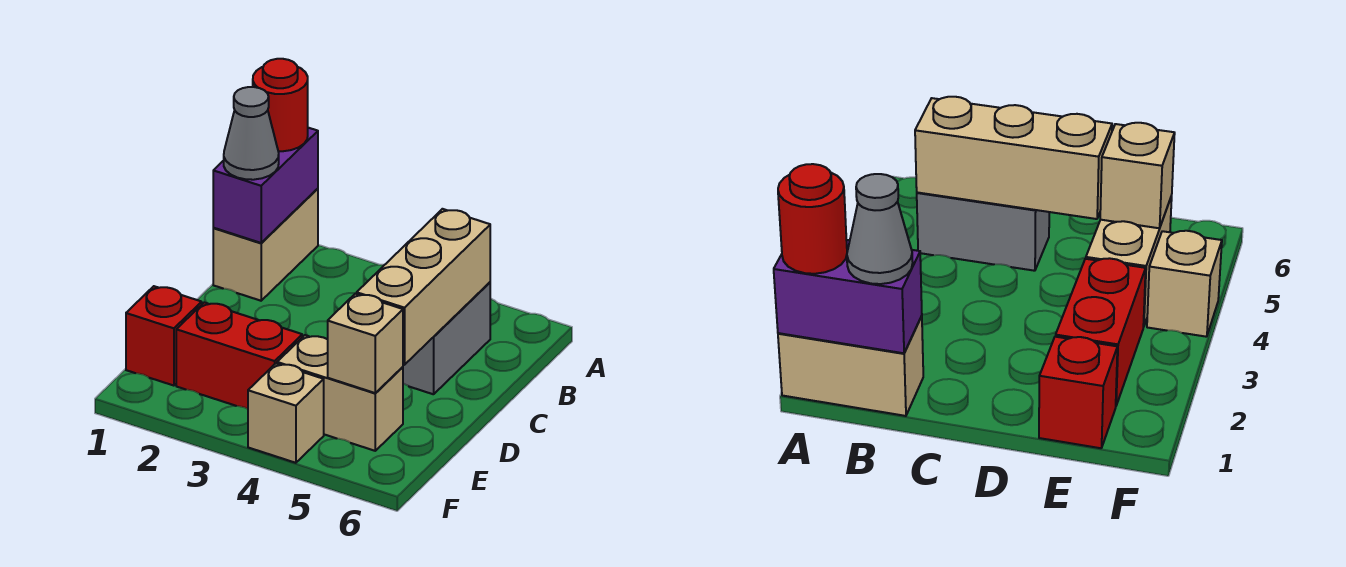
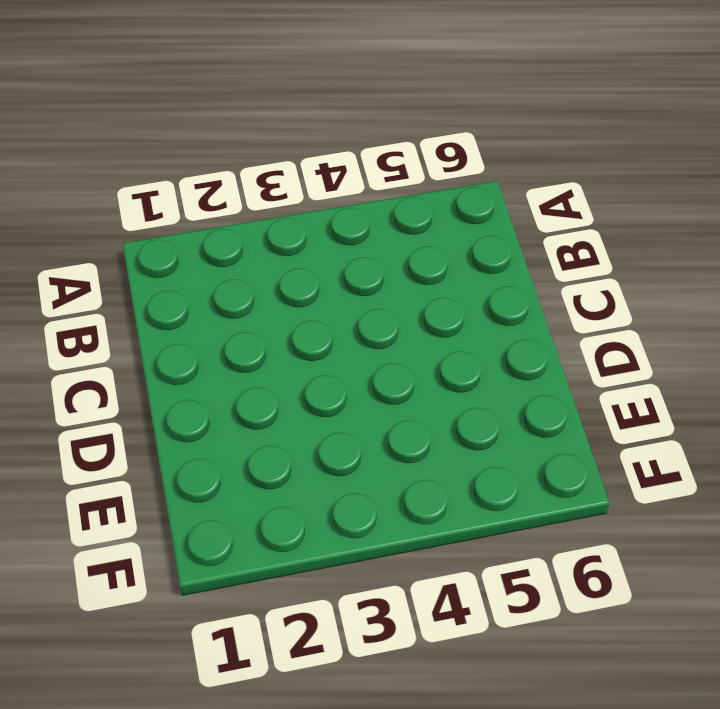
none -> tan brick A1:B1 level 1
none -> grey brick B5:C5 level 1

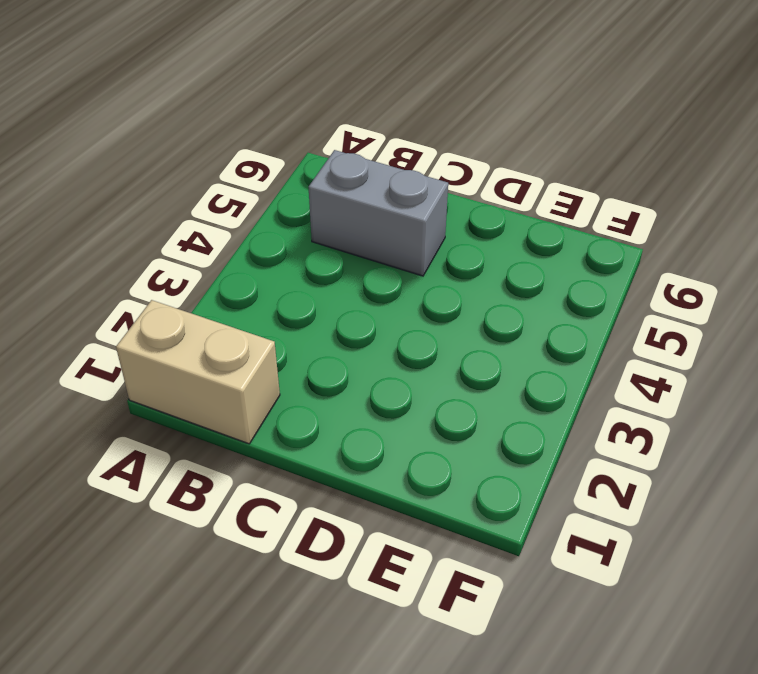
none -> red brick E1 level 1
none -> red brick E2:E3 level 1

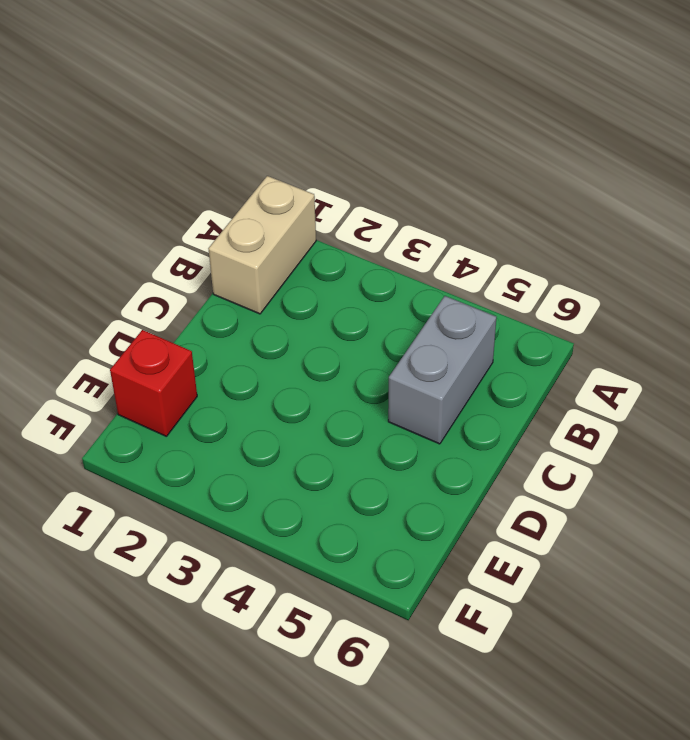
none -> red brick E2:E3 level 1
none -> tan brick E4:E5 level 1

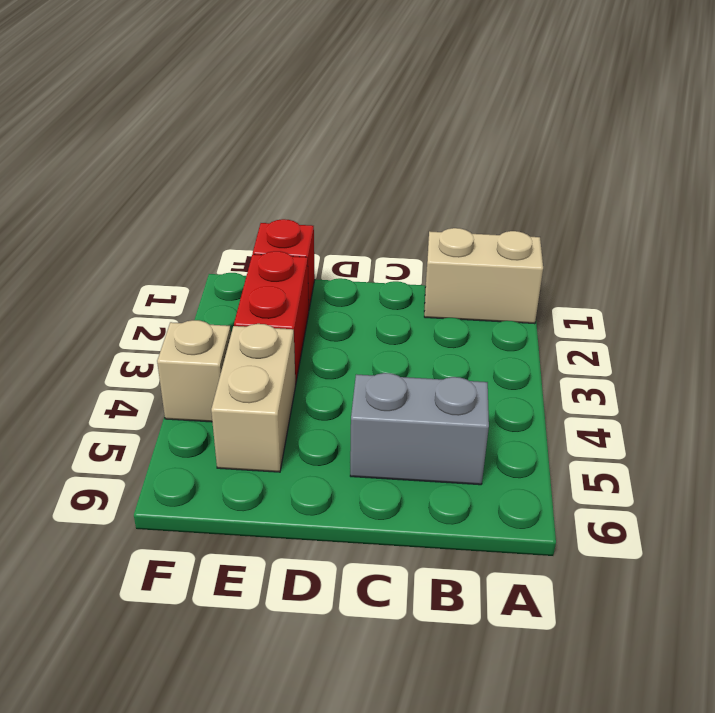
none -> purple brick A1:B1 level 2
none -> tan brick B5:D5 level 2

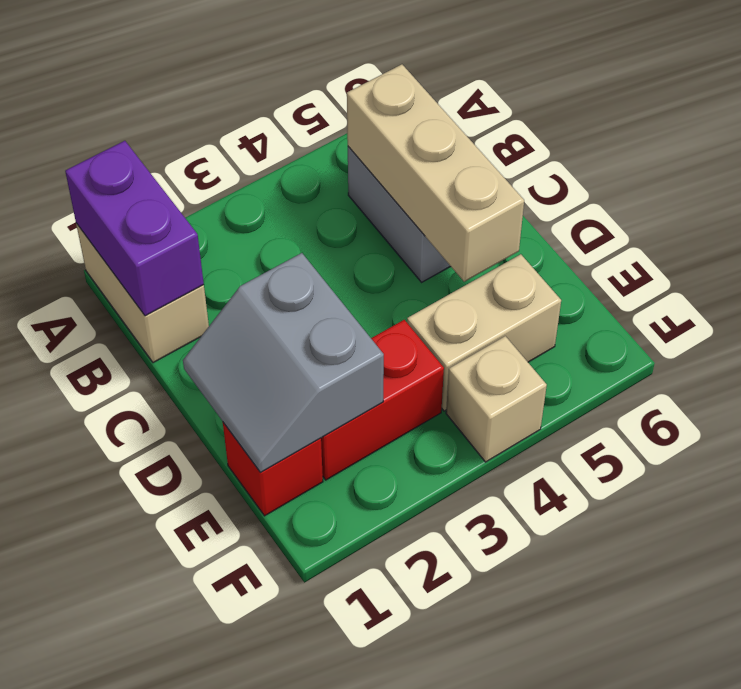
grey slope D1:E2 level 2 top 2 -> none
none -> tan brick E5 level 2
none -> red round brick A1 level 3

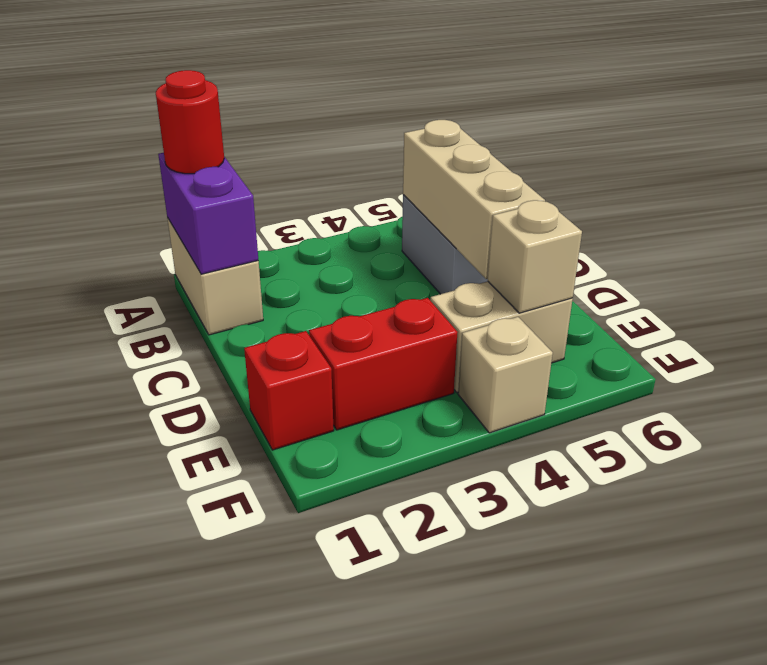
none -> grey cone B1 level 3

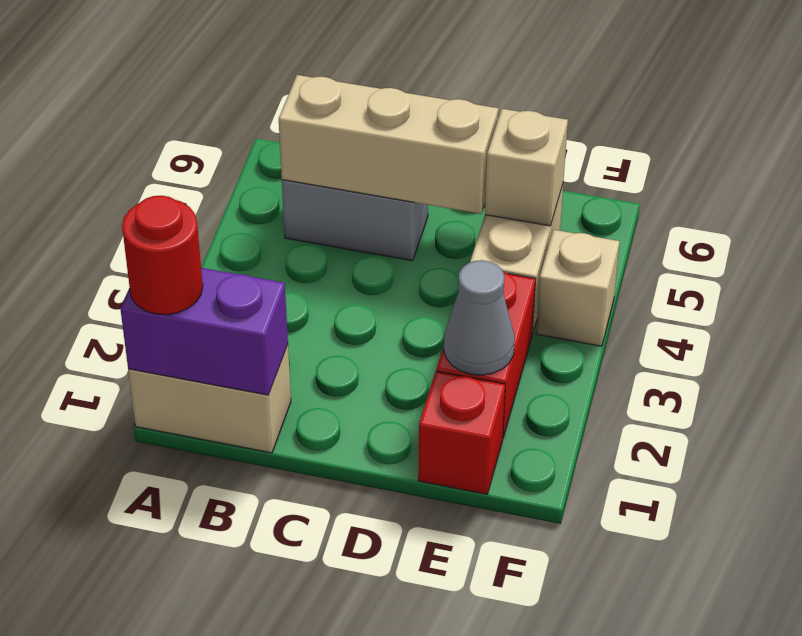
grey cone E2 level 2 -> grey cone B1 level 3

